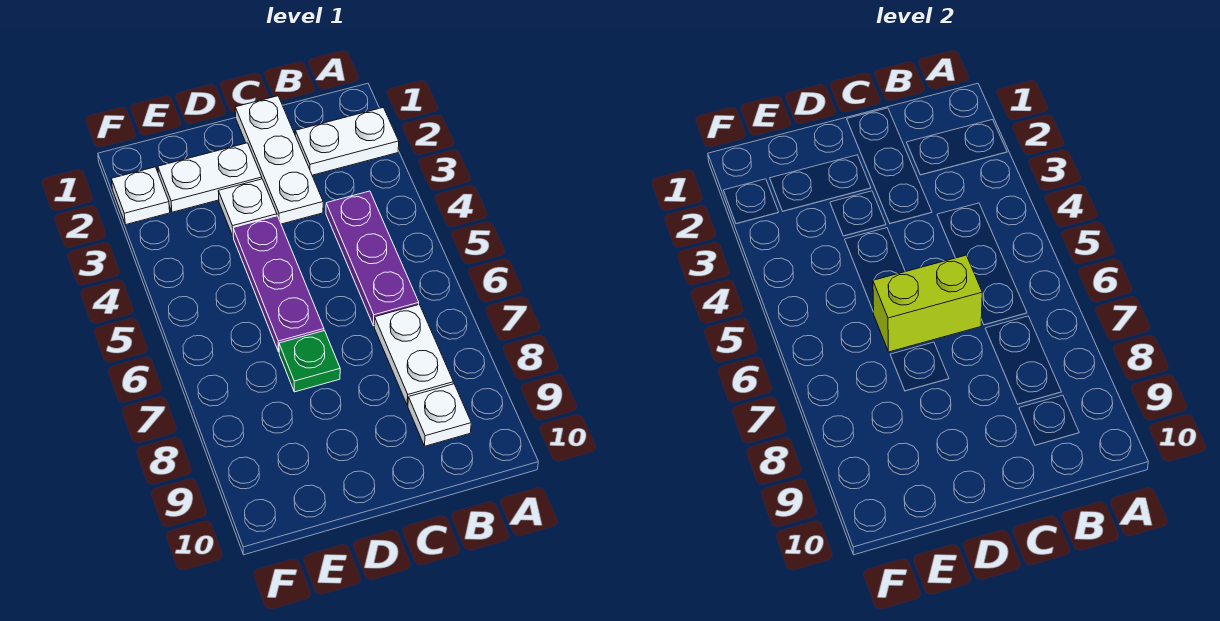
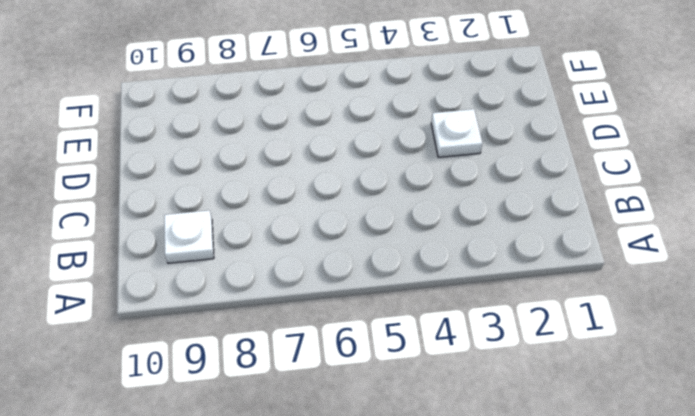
none -> white plate A2:B2 level 1
none -> purple plate B4:B6 level 1

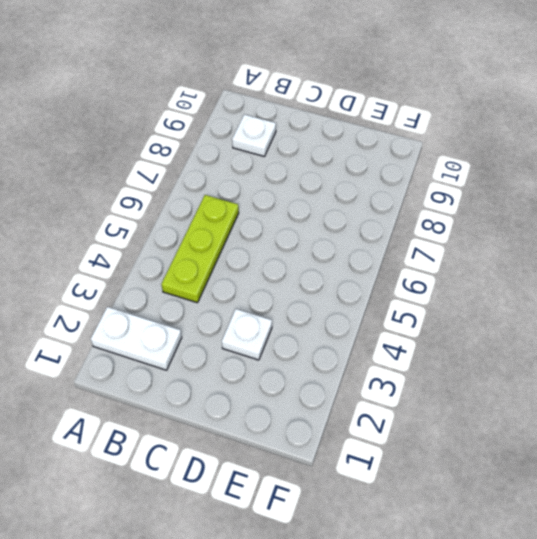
lime plate B4:B6 level 1 -> purple plate B4:B6 level 1
none -> white plate B7:B8 level 1
none -> white plate C1:C3 level 1

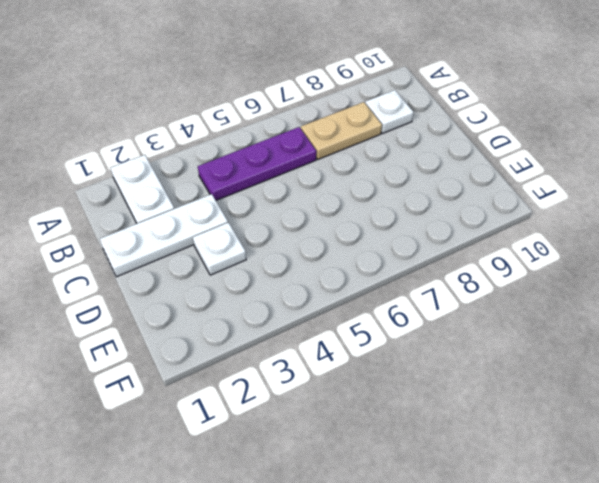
tan plate B7:B8 level 1 -> white plate B7:B8 level 1
none -> white plate D2:E2 level 1
none -> purple plate D4:D6 level 1

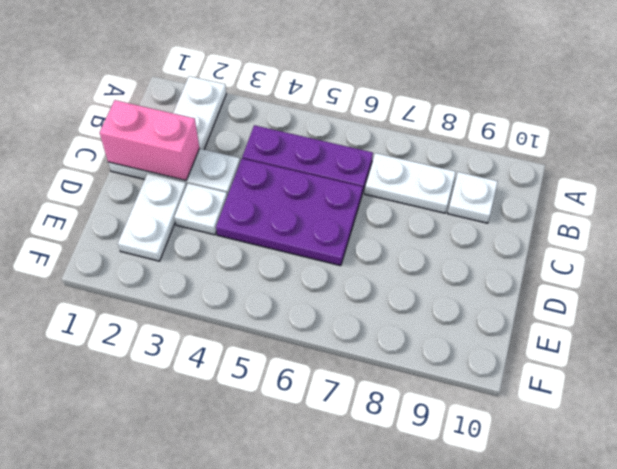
pink brick C1:C2 level 2 -> none
purple plate C4:D6 level 1 -> purple plate D4:D6 level 1
none -> green plate D7 level 1
none -> white plate F2 level 1

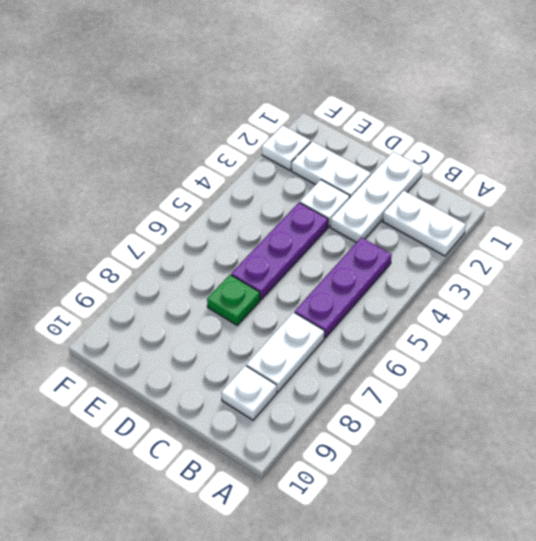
none -> lime brick C6:D6 level 2

